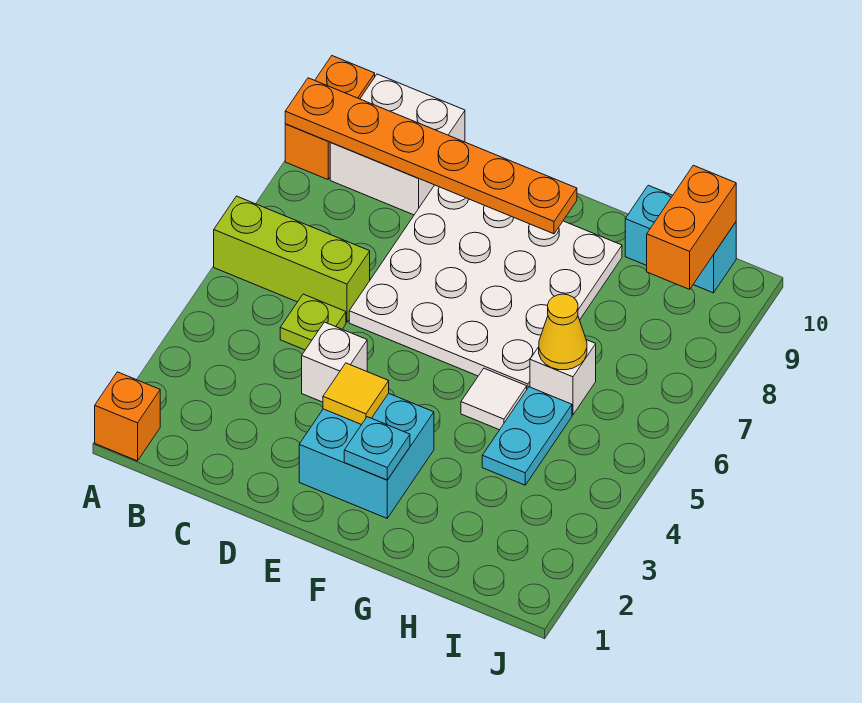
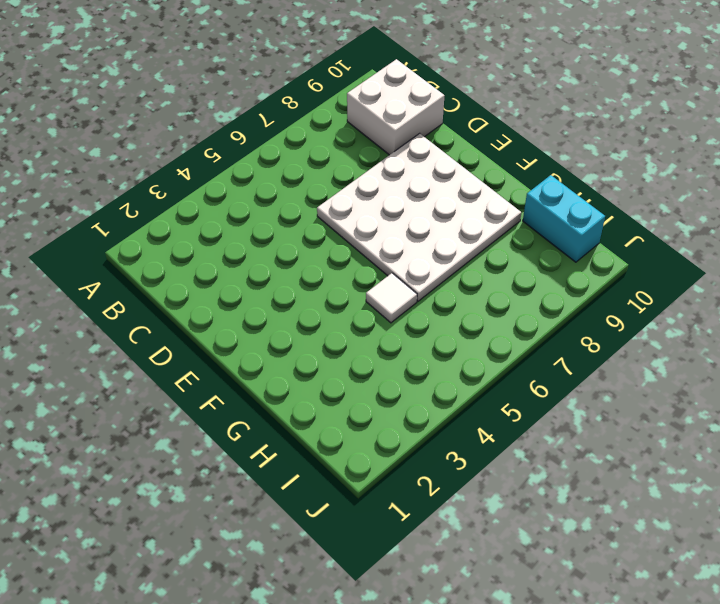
none -> orange brick A1 level 1
none -> lime brick A6:C6 level 1
none -> orange brick A9:A10 level 1

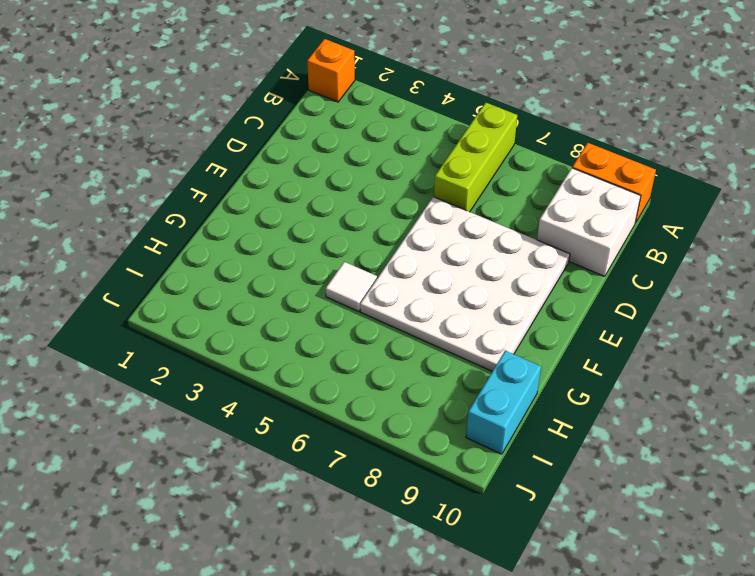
none -> lime plate C5 level 1
none -> white brick D4 level 1
none -> cyan brick E2:F3 level 1

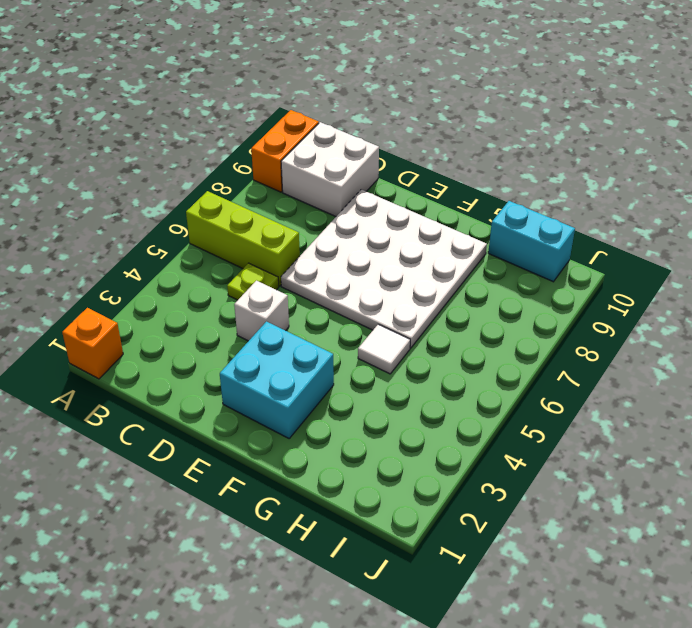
none -> cyan plate H4:H5 level 1
none -> white brick H6 level 1
none -> orange plate A9:F9 level 2

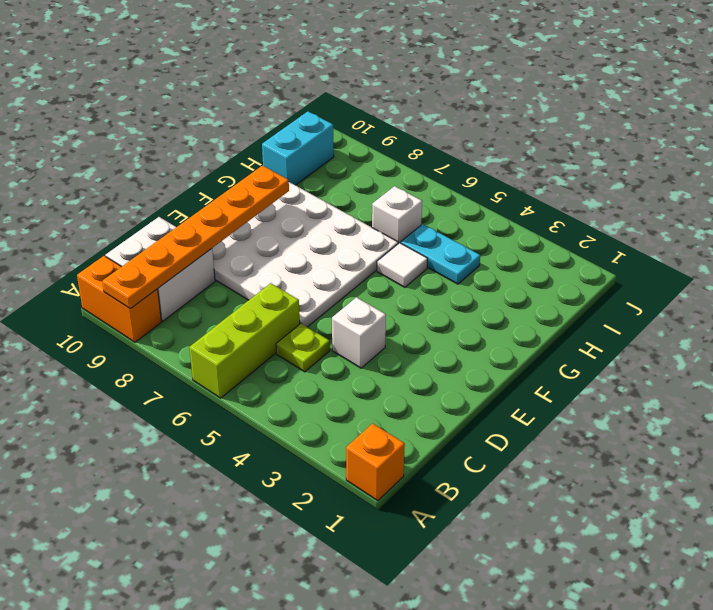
none -> cyan brick E2:F3 level 1
none -> yellow tile E3 level 2
none -> cyan plate F2 level 2

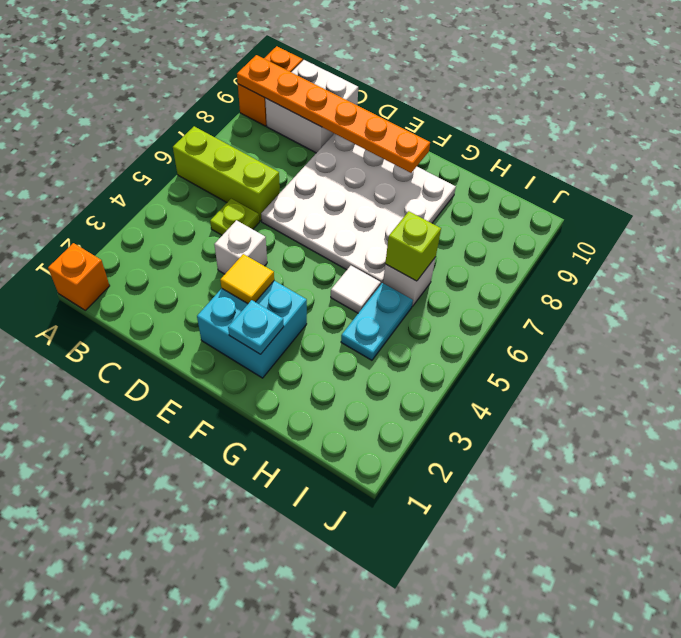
lime brick H6 level 2 -> yellow cone H6 level 2
none -> cyan brick H10:I10 level 1
none -> orange brick I9:I10 level 2

